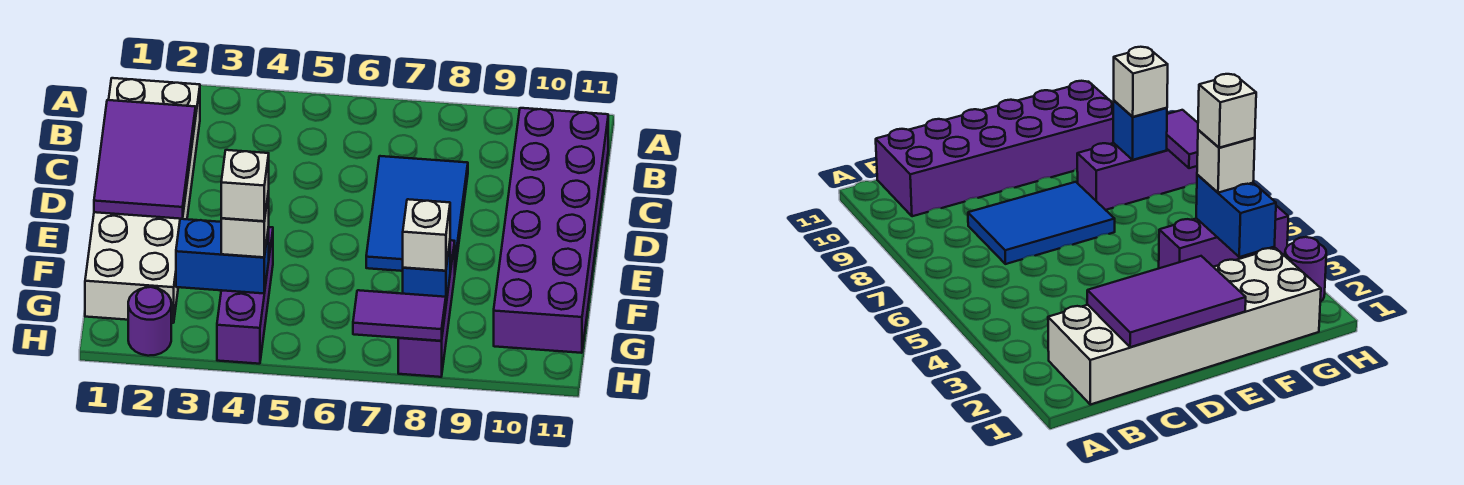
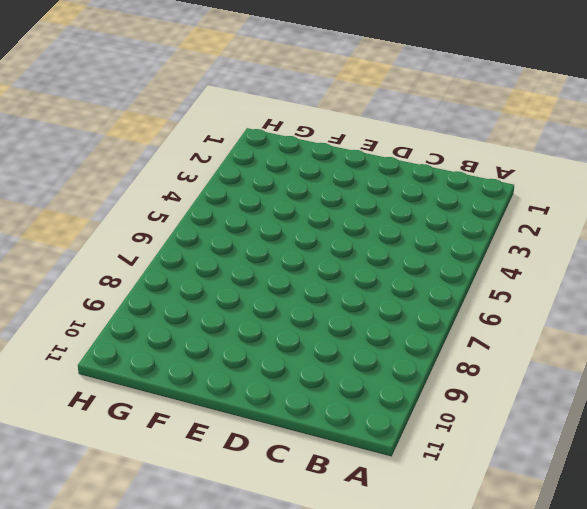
none -> white brick B1:G2 level 1
none -> purple brick B10:G11 level 1
none -> blue tile C7:E8 level 1

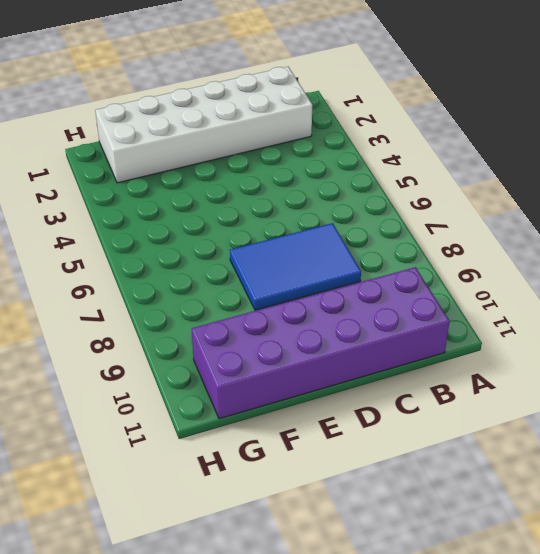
none -> purple brick F4:H4 level 1
none -> purple brick F8:H8 level 1
none -> purple round brick H2 level 1

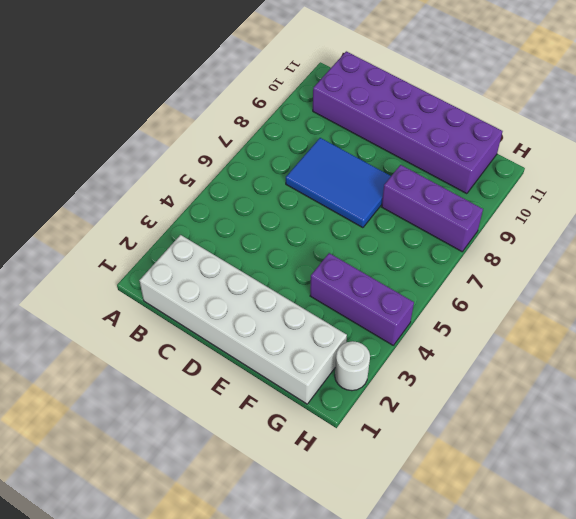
white round brick H2 level 1 -> purple round brick H2 level 1
none -> purple tile C1:E2 level 2
none -> blue brick G3:G4 level 2
none -> blue brick G8 level 2

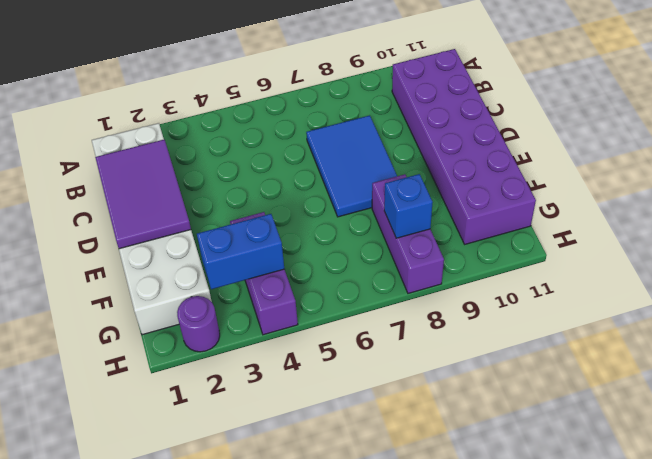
none -> purple tile H7:H8 level 2
none -> white brick G4 level 3
none -> white brick G8 level 3

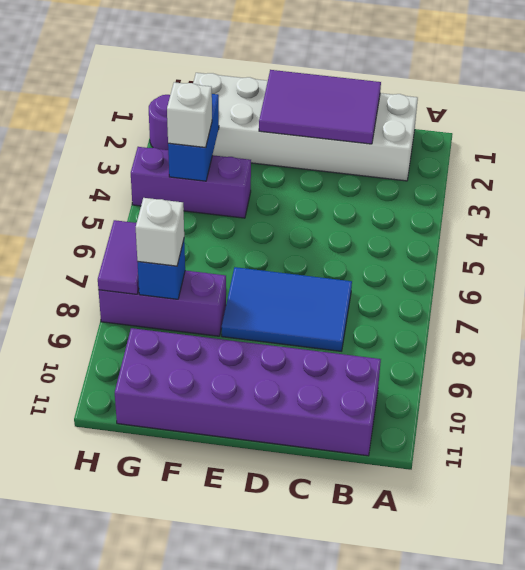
none -> white brick G4 level 4

